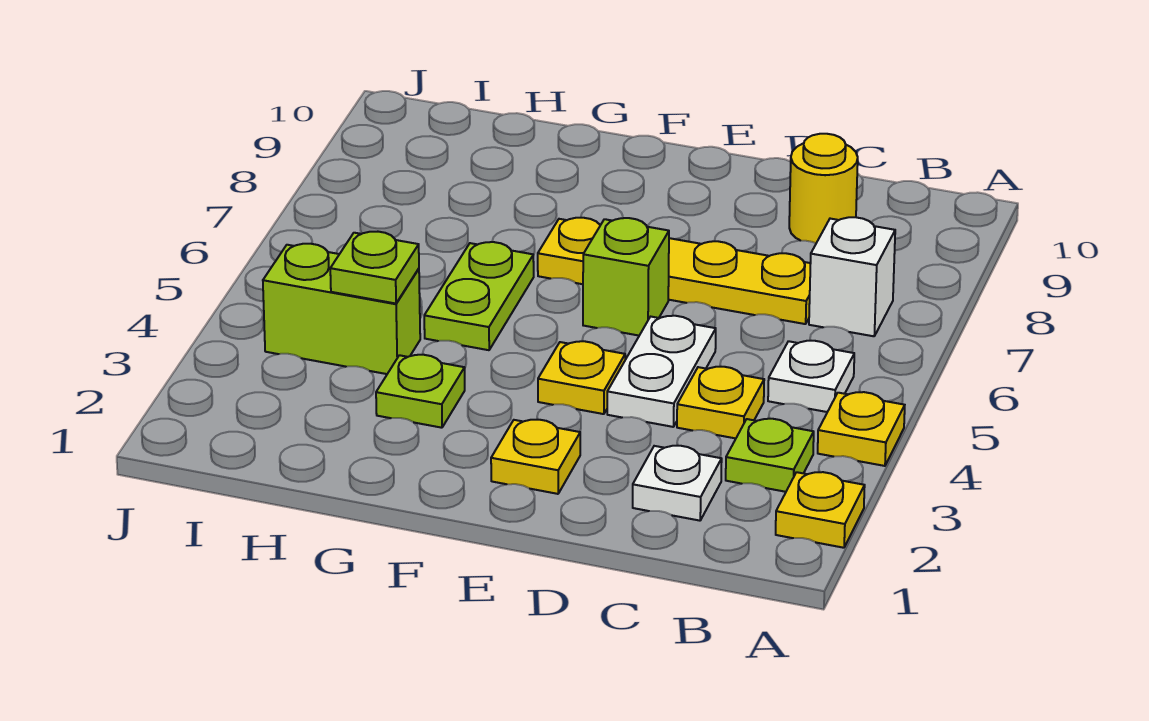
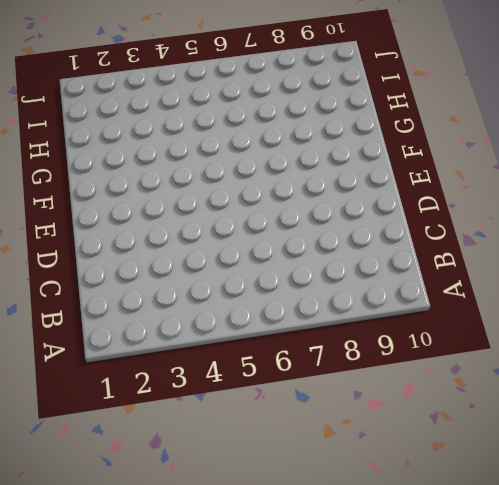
none -> yellow plate A2 level 1
none -> yellow plate A4 level 1
none -> lime plate B3 level 1

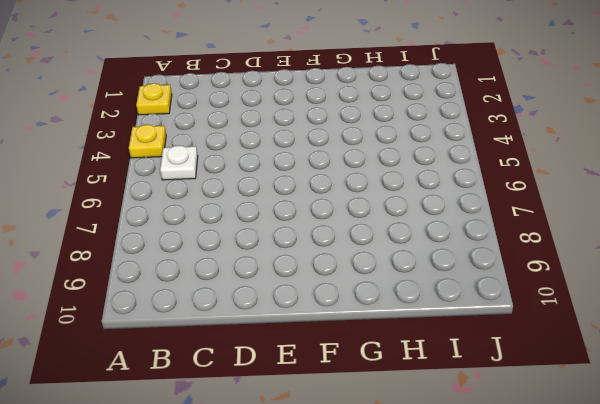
none -> lime plate B3 level 1
none -> white brick B7 level 1
none -> white plate C2 level 1

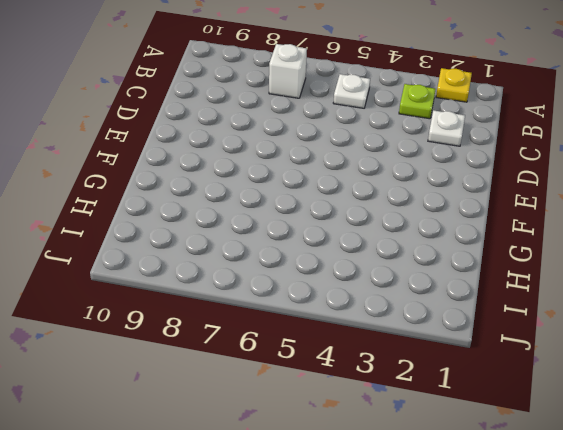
none -> yellow plate A4 level 1
none -> yellow plate C4 level 1
none -> yellow plate C7:F7 level 1

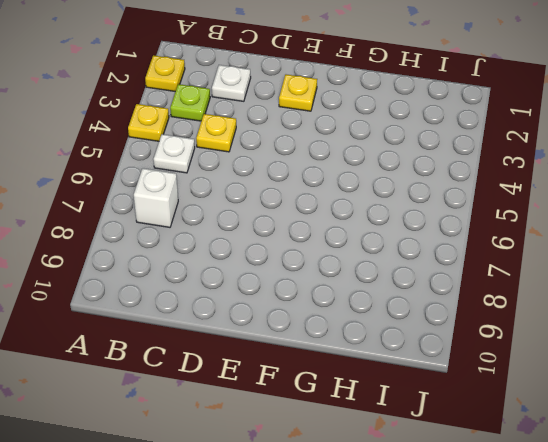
none -> yellow plate C7:F7 level 1
none -> yellow round brick C9 level 1
none -> white plate D4:D5 level 1

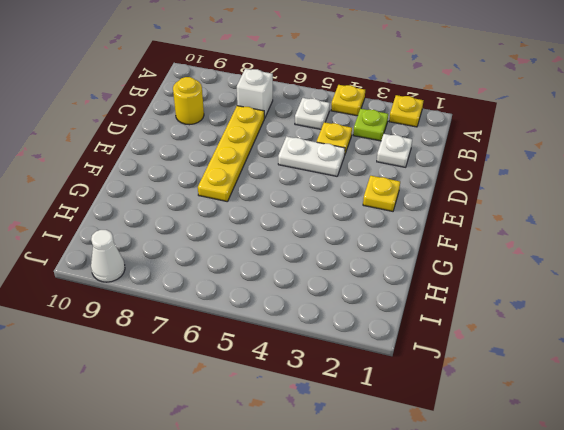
white cone J9 level 1 -> none
none -> yellow plate E4 level 1
none -> lime brick E6 level 1
none -> lime plate G3 level 1

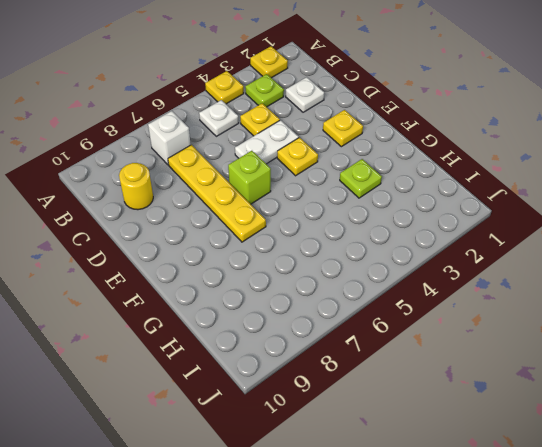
none -> lime plate G5:G6 level 1
none -> lime brick H4:I4 level 1
none -> lime plate H4 level 2

